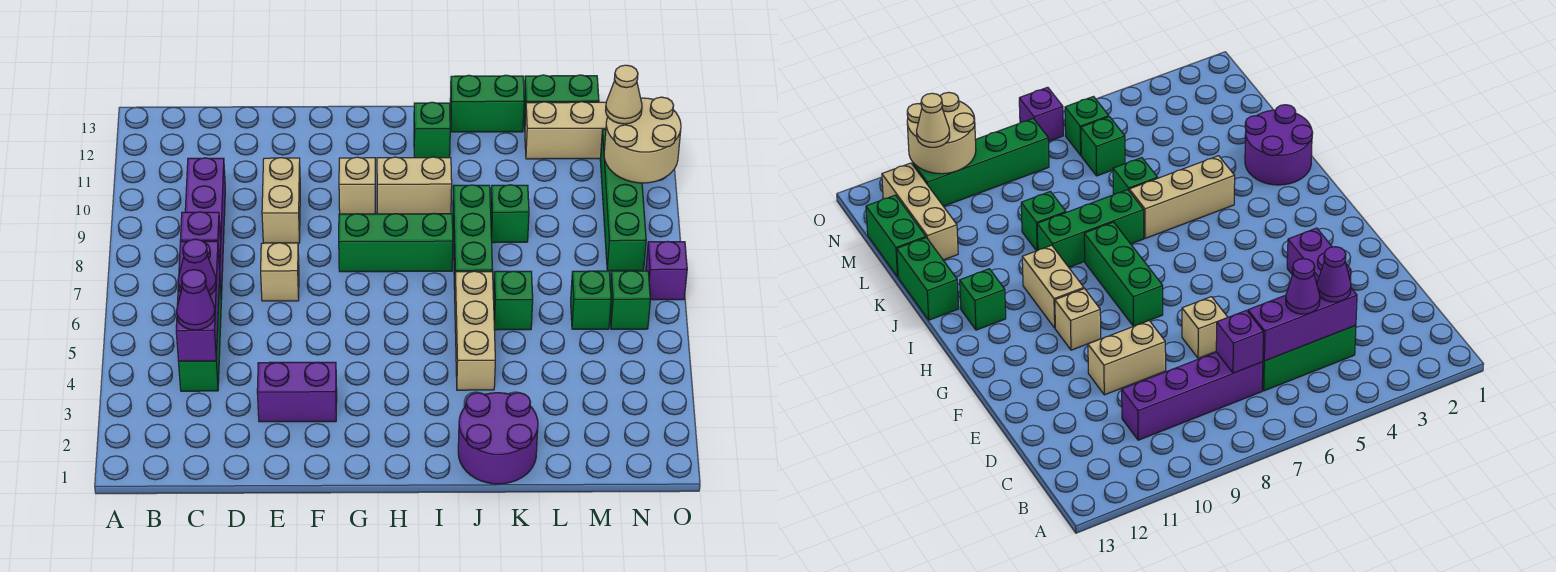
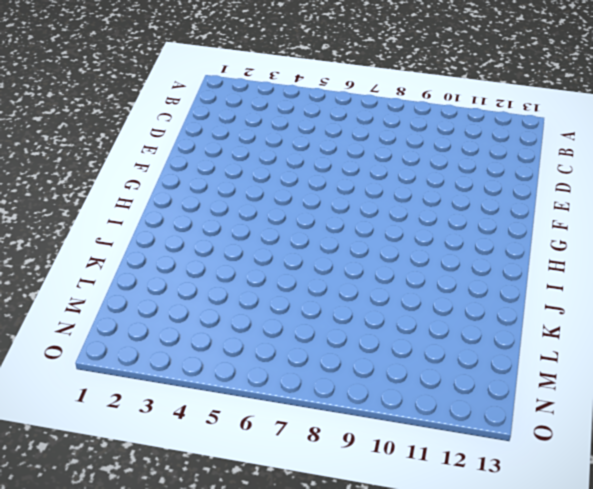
none -> green brick C4:C6 level 1
none -> purple brick C7:C10 level 1
none -> purple brick E3:F3 level 1

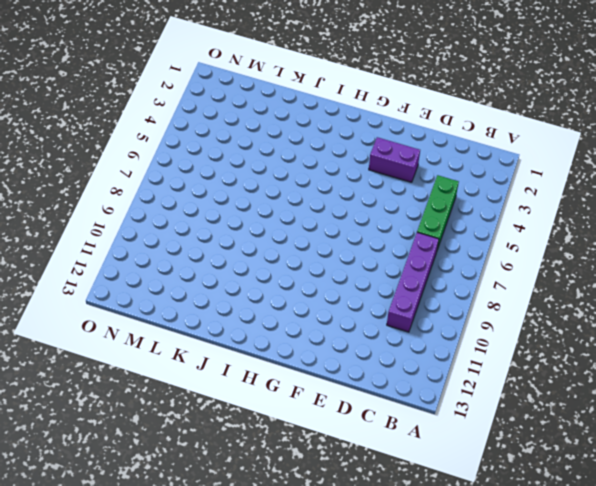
none -> tan brick E7 level 1
none -> tan brick E9:E10 level 1
none -> green brick G8:I8 level 1

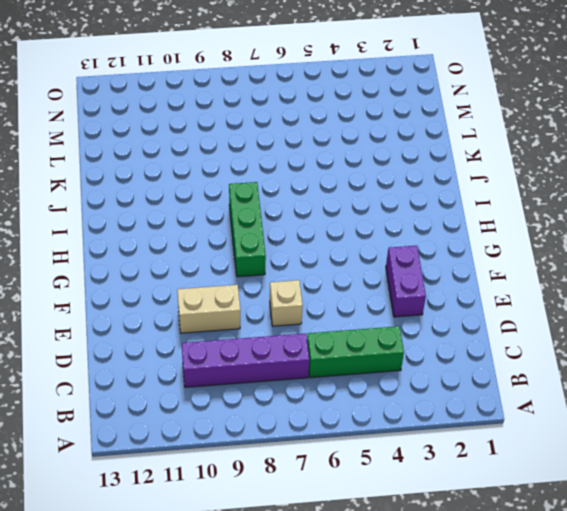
none -> tan brick G10 level 1
none -> tan brick H10:I10 level 1
none -> green brick I12 level 1

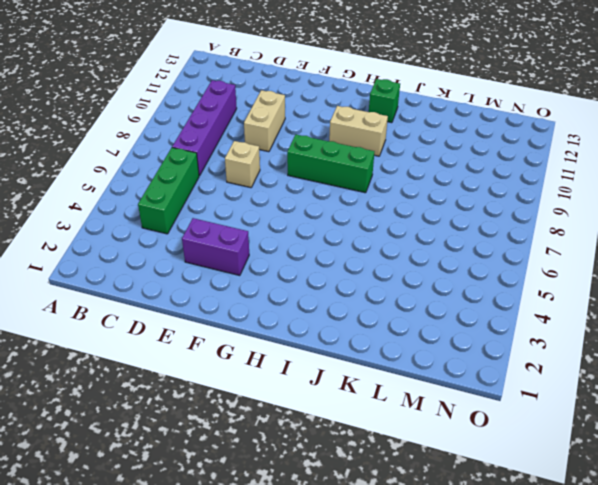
none -> tan brick G10 level 1
none -> purple round brick J1:K2 level 1
none -> tan brick J4:J6 level 1

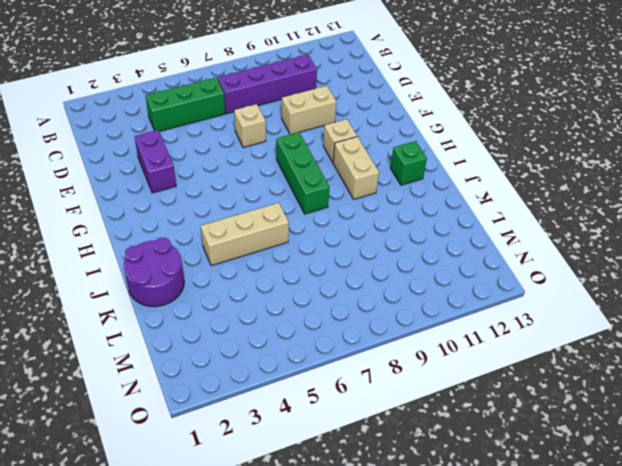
none -> green brick J7:J9 level 1
none -> green brick J13:K13 level 1
none -> green brick K6 level 1

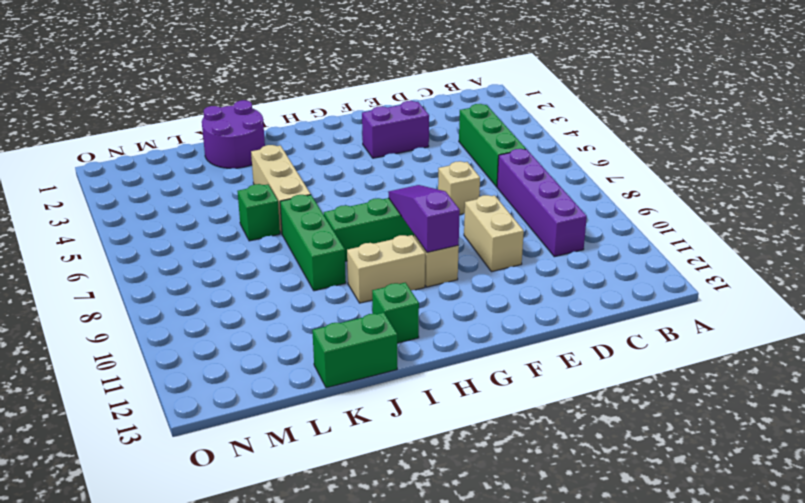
purple slope G8:G10 level 2 top 10 -> none
none -> green brick K9 level 1
none -> tan brick L12:N12 level 1
none -> green brick L13:M13 level 1

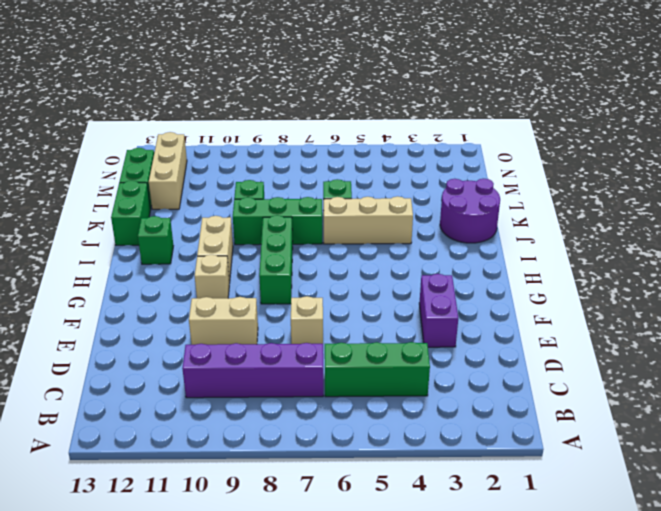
none -> green brick M6 level 1
none -> green brick N6 level 1
none -> green brick N8:N11 level 1

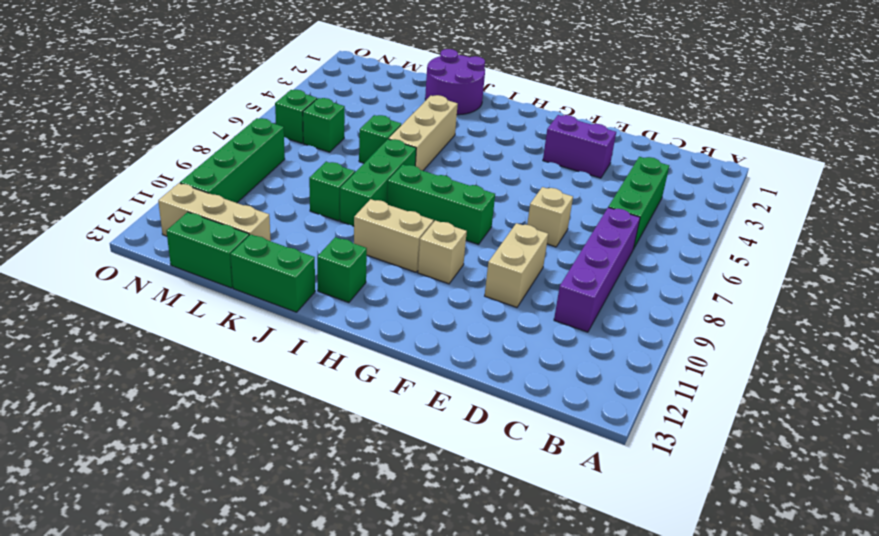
none -> purple brick O7 level 1
none -> purple brick C4:C6 level 2
none -> purple brick C7 level 2

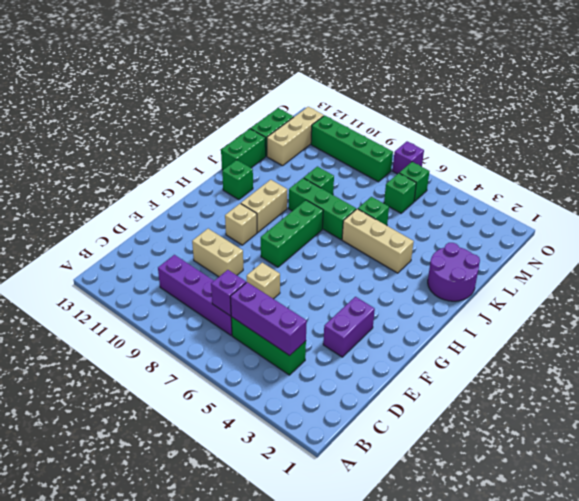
none -> tan round brick N10:O11 level 2
none -> purple cone C4 level 3
none -> purple cone C5 level 3

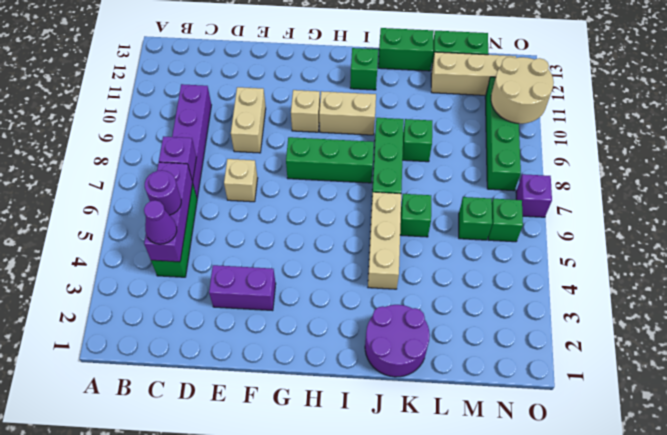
purple round brick C5 level 3 -> purple cone C5 level 3
none -> tan cone N11 level 3

